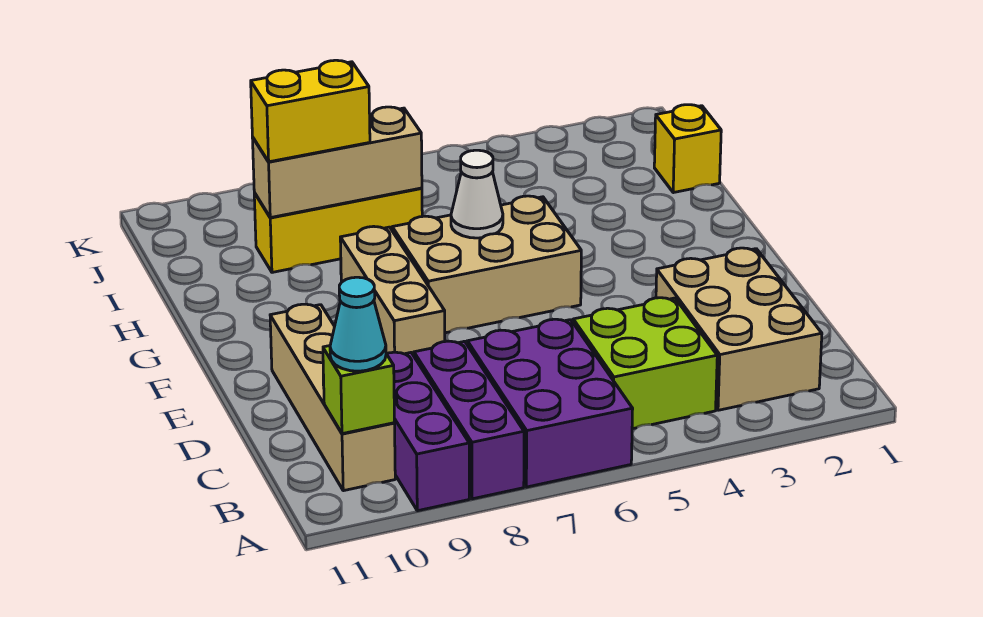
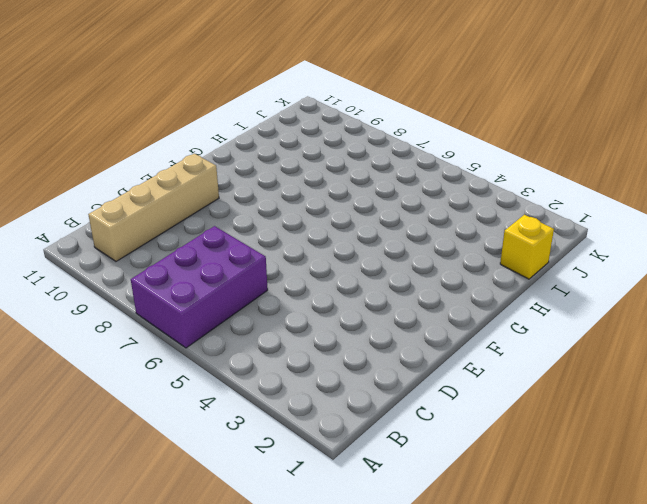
none -> purple brick A8:C8 level 1
none -> purple brick A9:C9 level 1
none -> tan brick B2:D3 level 1

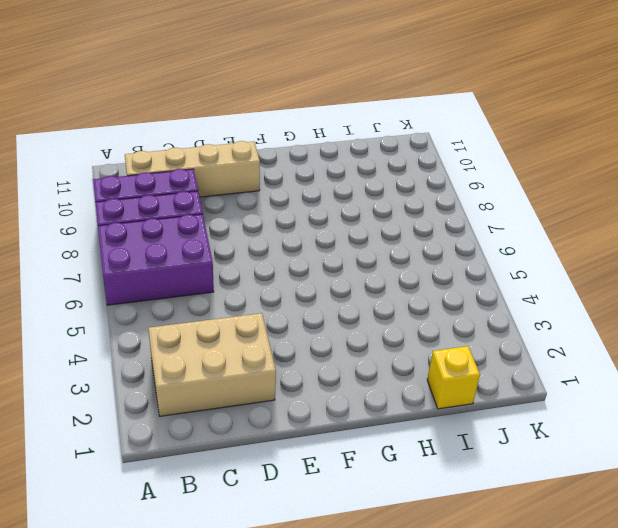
none -> lime brick B4:C5 level 1
none -> tan brick E8:G8 level 1
none -> tan brick F5:G7 level 1

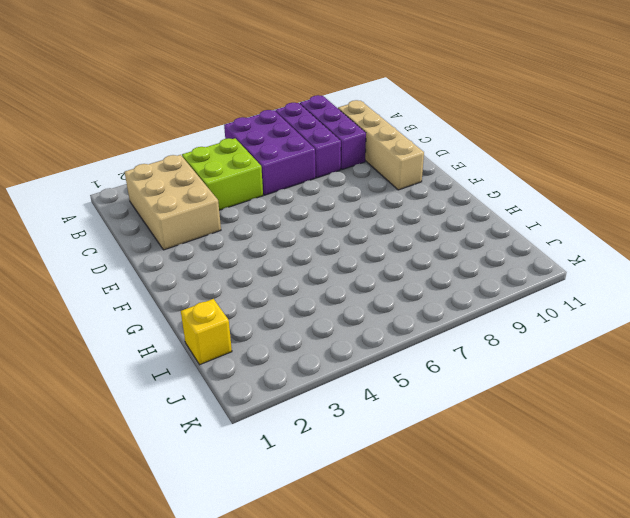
none -> tan brick E8:G8 level 1
none -> tan brick F5:G7 level 1
none -> yellow brick I7:I9 level 1

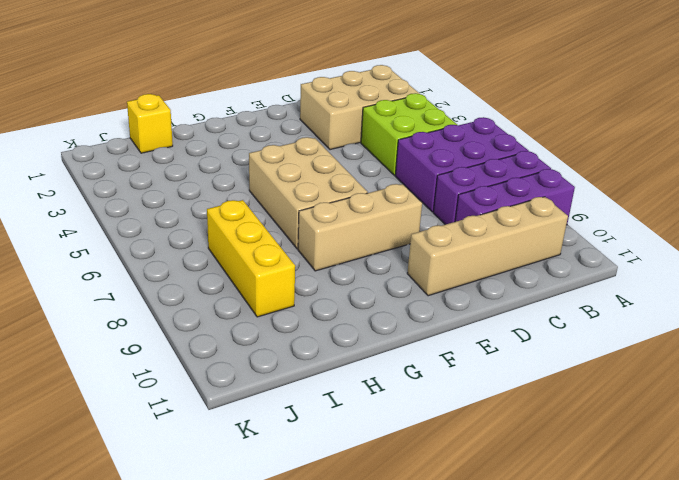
none -> lime brick B10 level 2
none -> white cone G6 level 2
none -> tan brick I7:I9 level 2

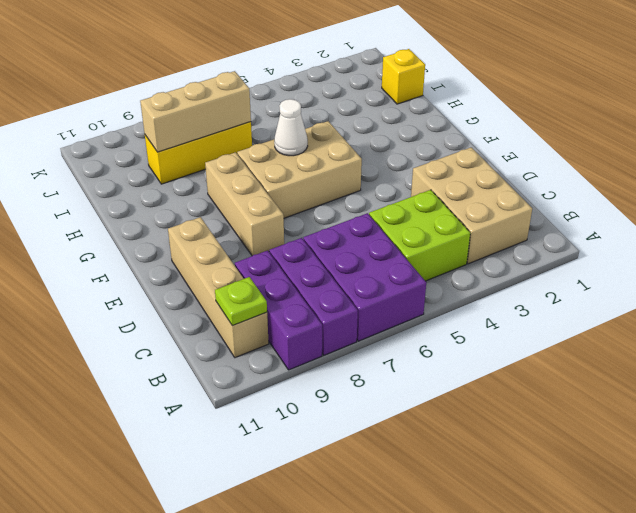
lime plate B10 level 2 -> lime brick B10 level 2
none -> cyan cone B10 level 3
none -> yellow brick I8:I9 level 3

